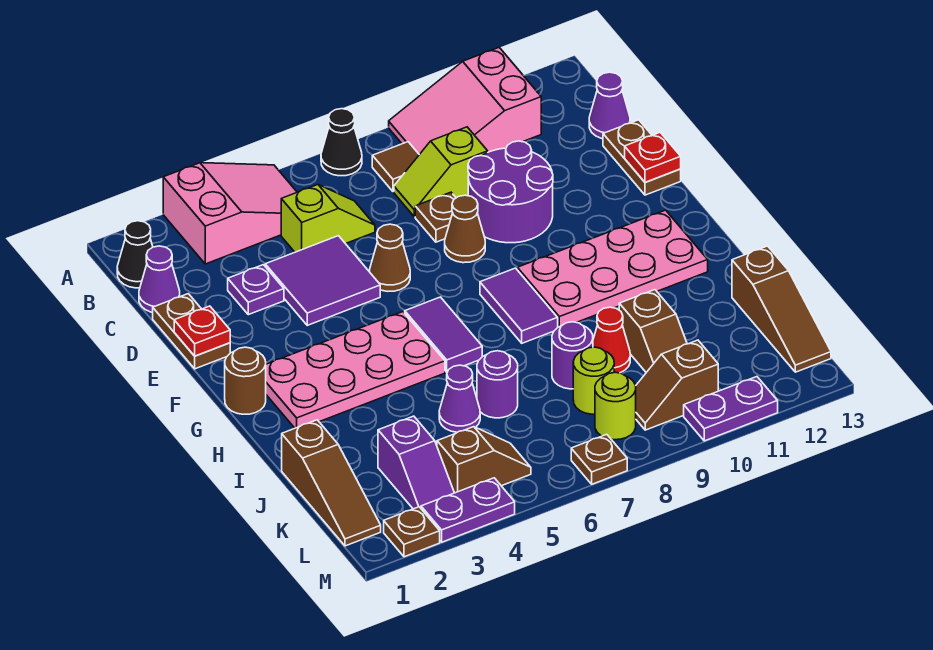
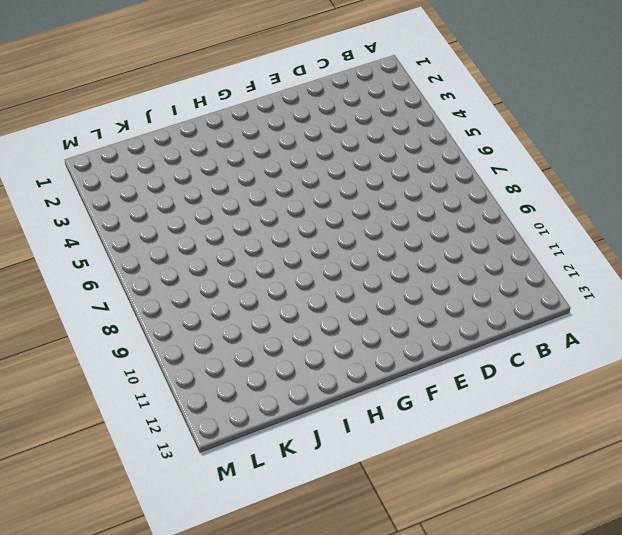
none -> pink slope A3:B5 level 1 top 3
none -> black cone A7 level 1
none -> pink slope A9:B11 level 1 top 11
none -> black cone B1 level 1

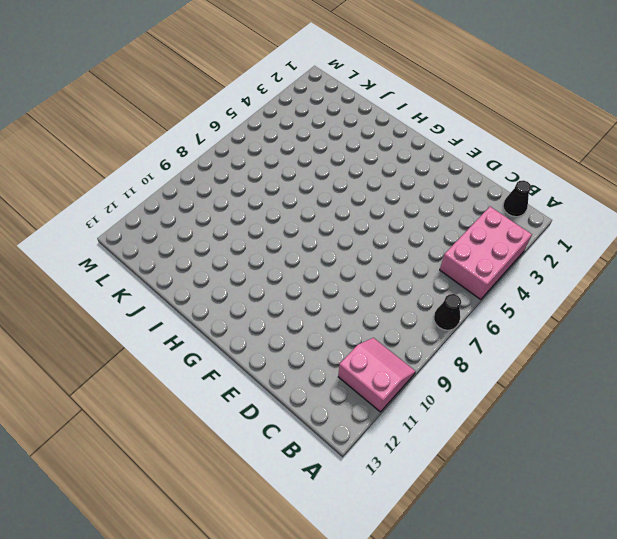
pink brick A3:B5 level 1 -> pink slope A3:B5 level 1 top 3
pink slope A10:B11 level 1 top 11 -> pink slope A9:B11 level 1 top 11
none -> brown tile B8 level 1
none -> purple cone C1 level 1
none -> lime slope C5:C6 level 1 top 5
none -> lime slope C8:C9 level 1 top 9

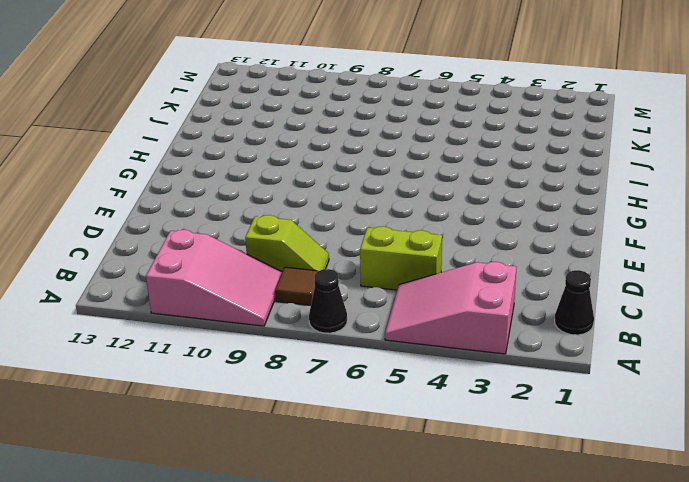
lime brick C5:C6 level 1 -> lime slope C5:C6 level 1 top 5
none -> purple cone C1 level 1
none -> purple cone C13 level 1
none -> brown plate D1:E1 level 1
none -> purple plate D3 level 1

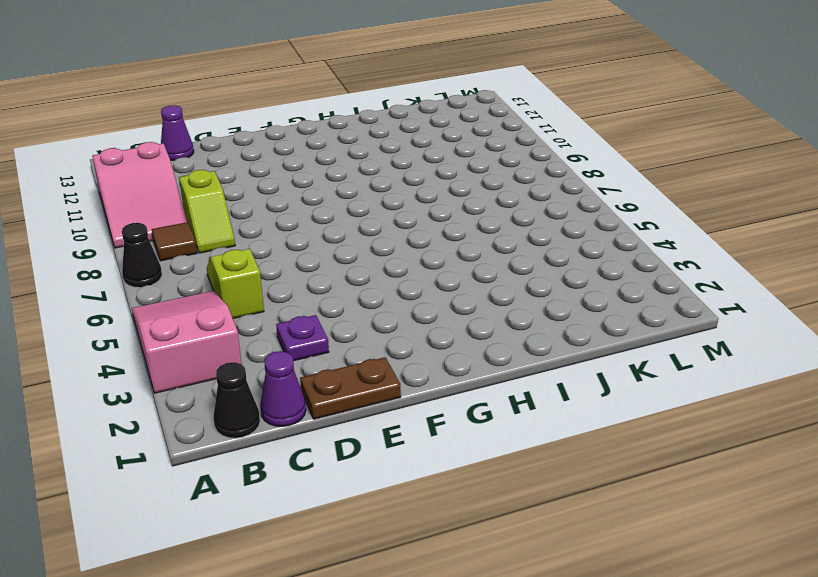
none -> purple tile D4:E5 level 1
none -> brown plate D8 level 1
none -> purple round brick D9:E10 level 1
none -> brown plate D13:E13 level 1

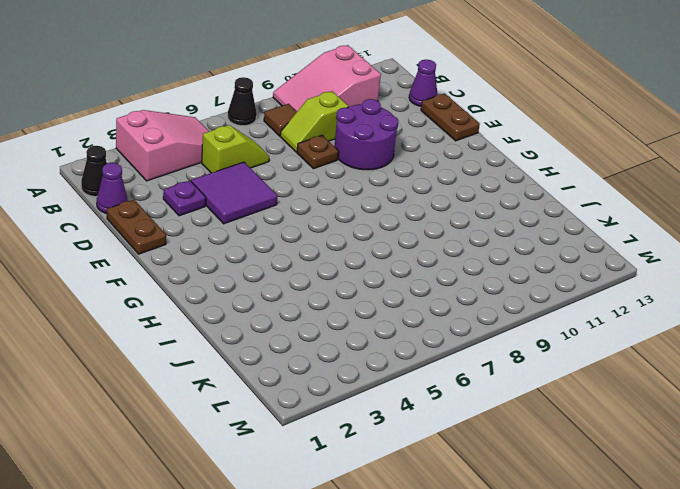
none -> brown cone E6 level 1
none -> brown cone E8 level 1
none -> brown round brick G1 level 1
none -> pink plate G2:H5 level 1

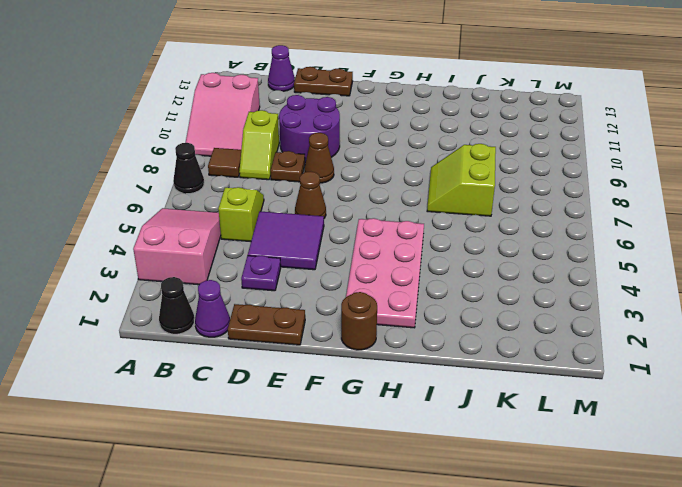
lime slope I7:J8 level 1 top J -> purple round brick J8 level 1
none -> purple tile G6:H6 level 1
none -> purple tile G8:H8 level 1
none -> pink plate G9:H12 level 1
none -> brown slope J1:L1 level 1 top J

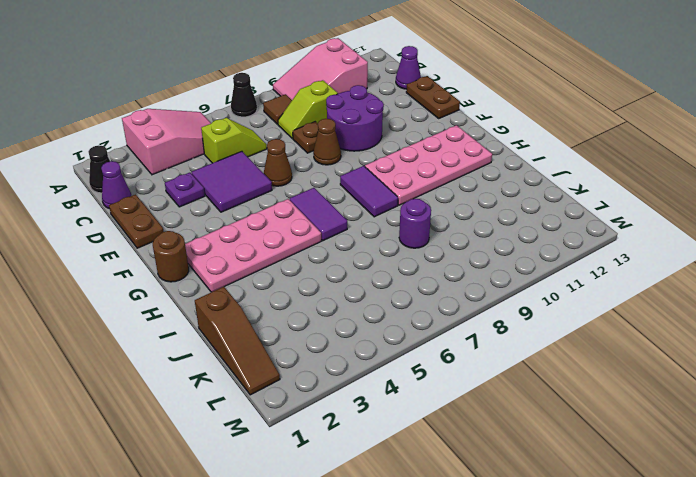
none -> purple cone J5 level 1
none -> purple round brick J6 level 1
none -> red cone J9 level 1
none -> brown slope J10:K10 level 1 top J

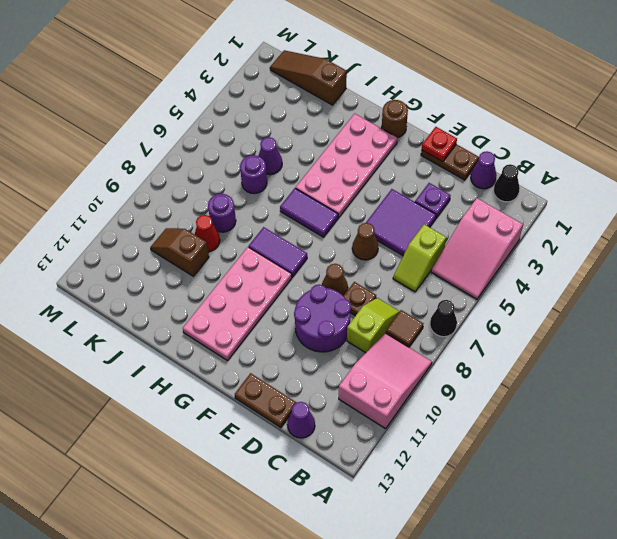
none -> brown slope J13:L13 level 1 top J
none -> purple slope K3:L3 level 1 top K
none -> lime round brick K8 level 1
none -> brown slope L4:L5 level 1 top 4

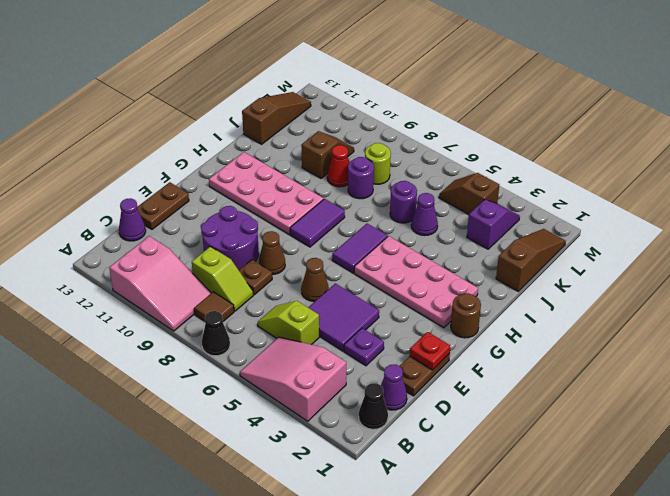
none -> lime round brick L8 level 1
none -> brown slope L9:L10 level 1 top 10
none -> brown plate M2 level 1
none -> purple plate M3:M4 level 1

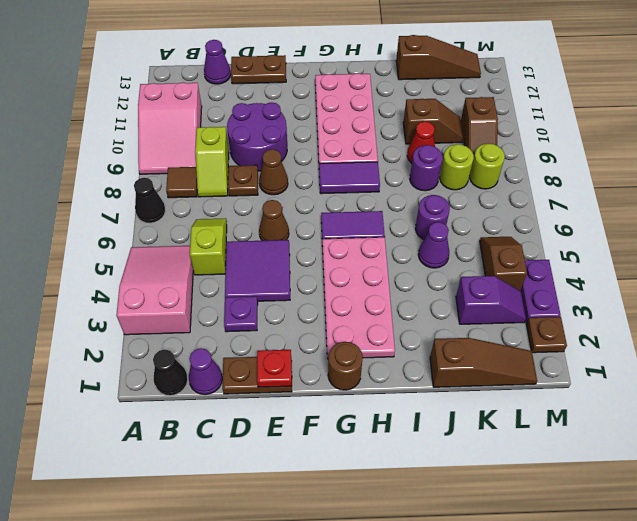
none -> brown plate M7 level 1
none -> purple plate M10:M11 level 1
none -> red plate E13 level 2

